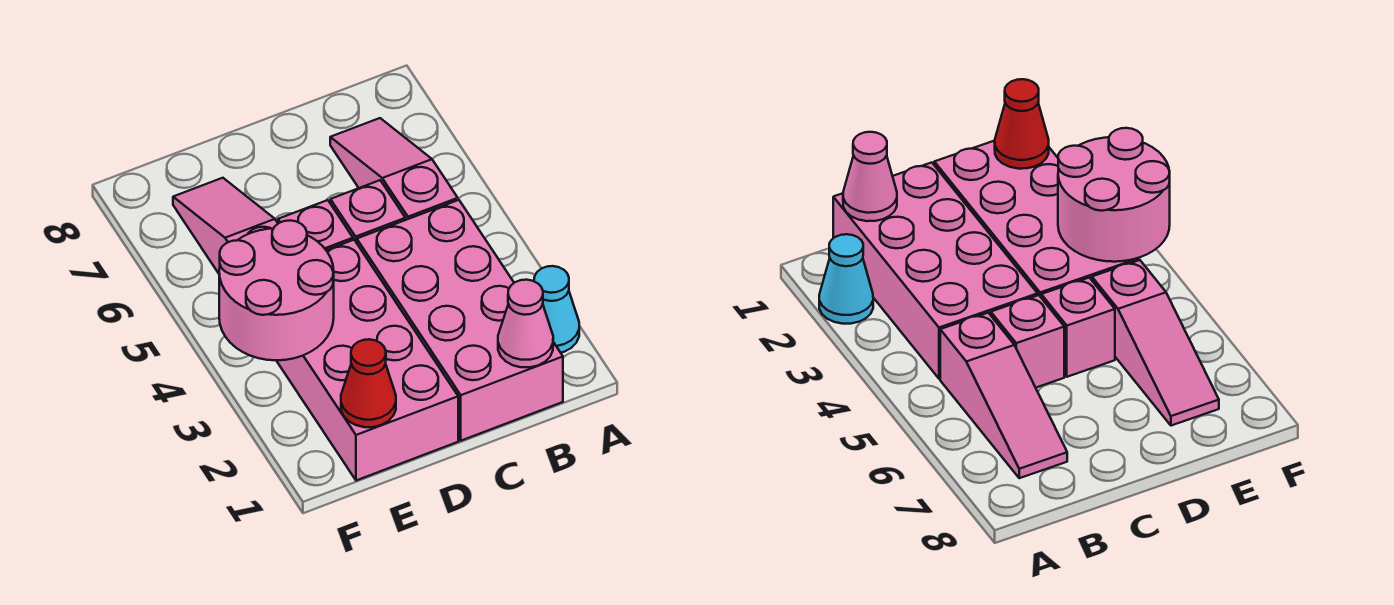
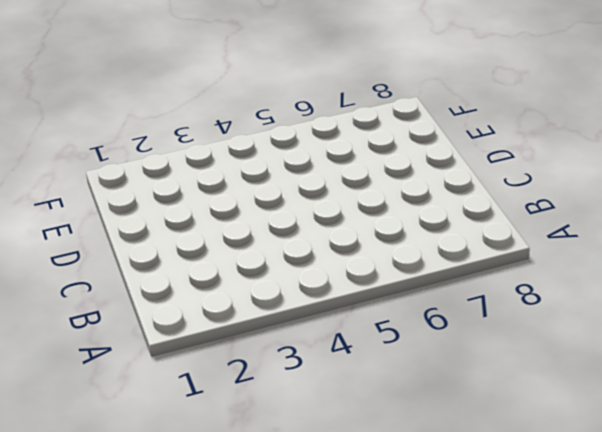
none -> cyan cone A2 level 1
none -> pink brick B1:C4 level 1

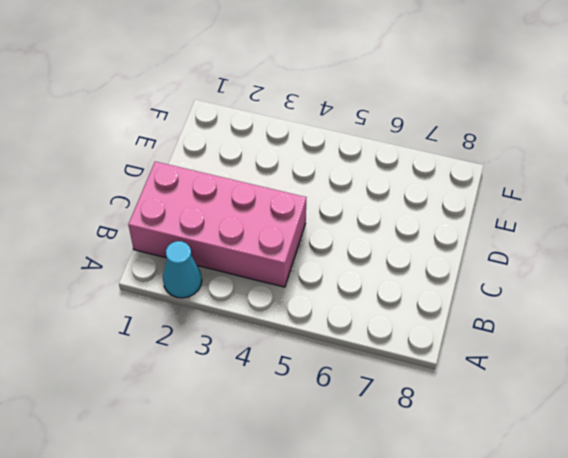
none -> pink slope B5:B7 level 1 top 5
none -> pink brick C5 level 1

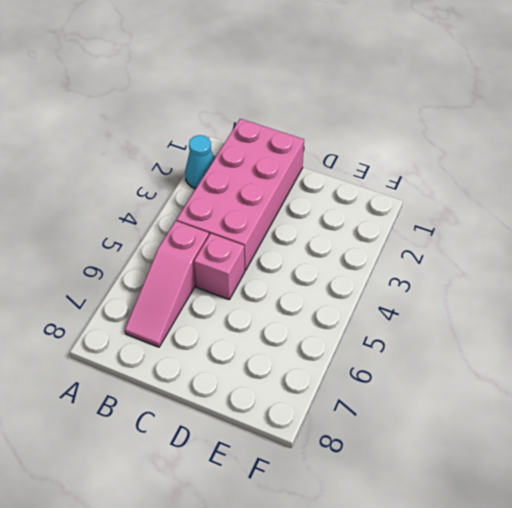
none -> pink brick D1:E4 level 1
none -> pink brick D5 level 1

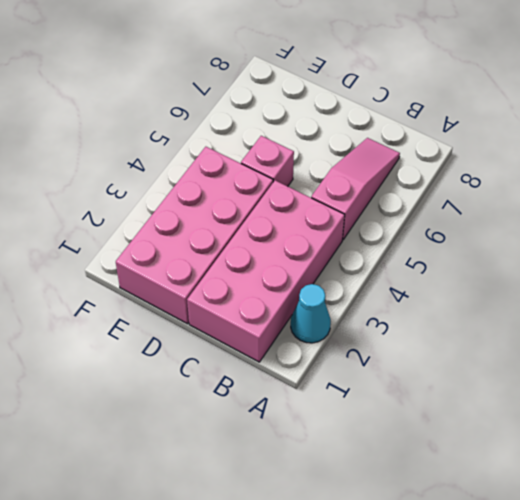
none -> pink brick C5 level 1
none -> pink slope E5:E7 level 1 top 5

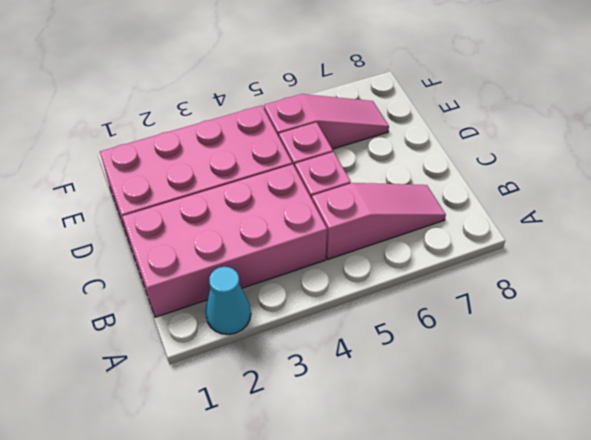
none -> pink cone B1 level 2
none -> red cone E1 level 2

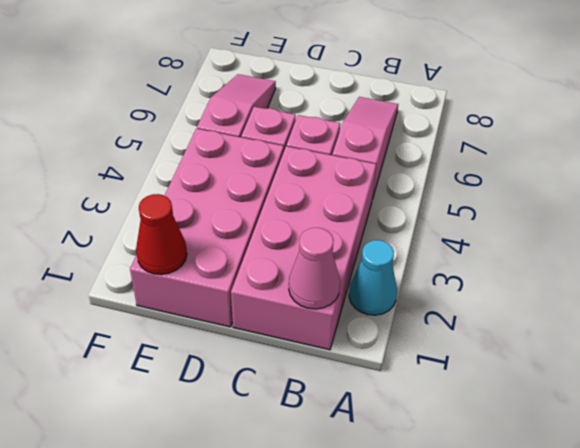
none -> pink round brick E3:F4 level 2

